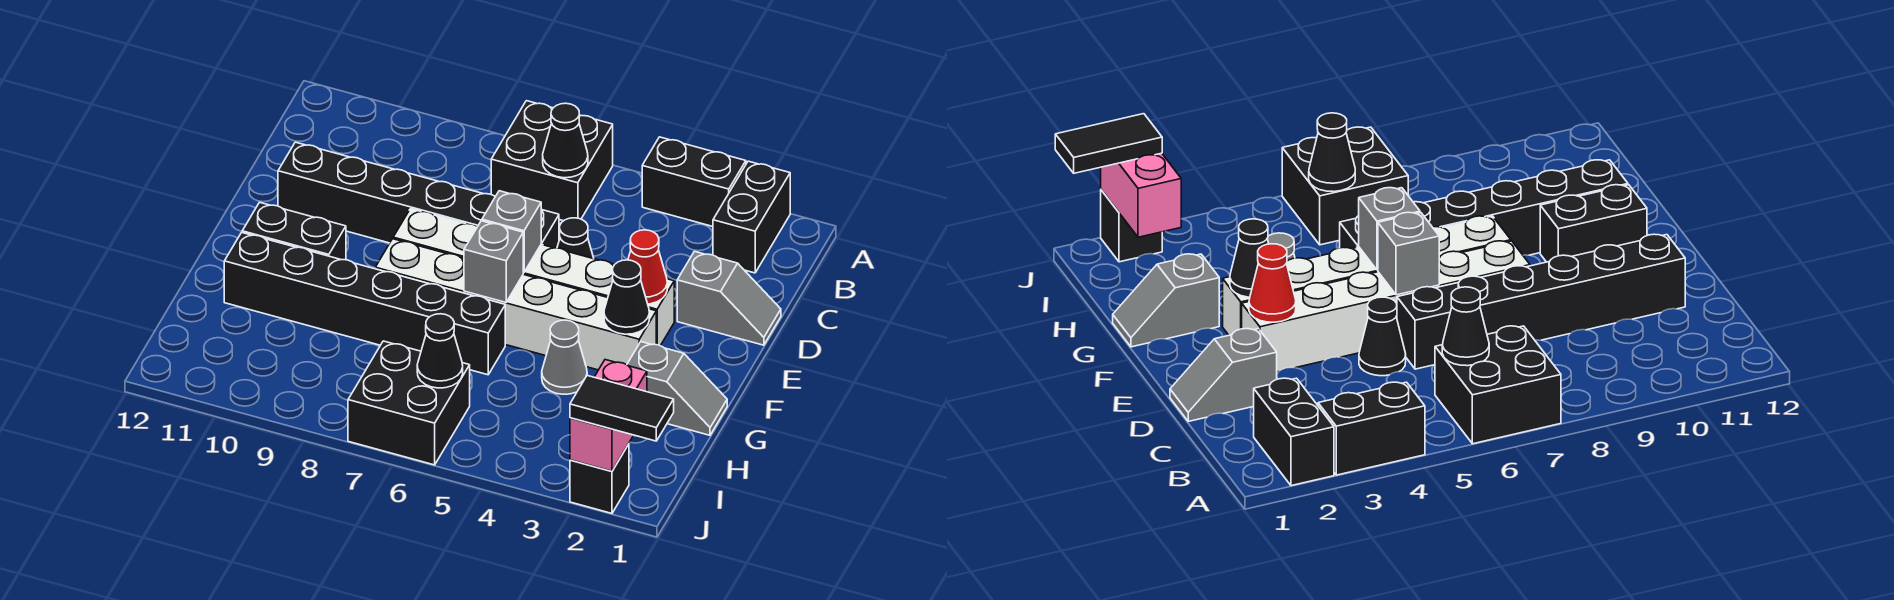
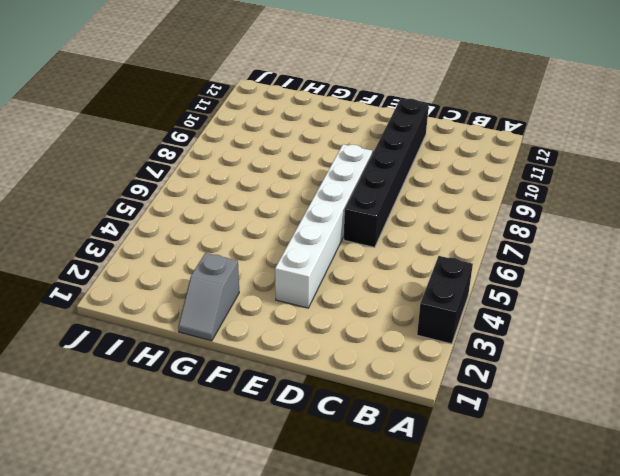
none -> black brick A2:B2 level 1
none -> black brick A6:B7 level 1
none -> grey slope D1:D2 level 1 top 2

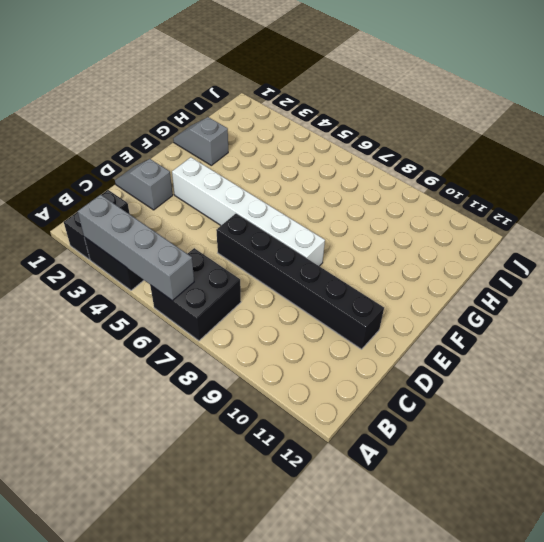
grey brick A3:A6 level 2 -> none
none -> black cone D5 level 1
none -> white brick F3:F8 level 1
none -> black brick F10:F11 level 1

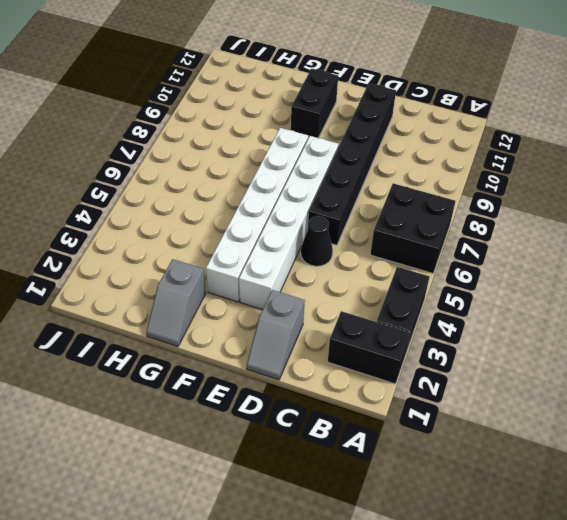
none -> grey cone G4 level 1
none -> black brick G6:G11 level 1
none -> black brick I6:J7 level 1

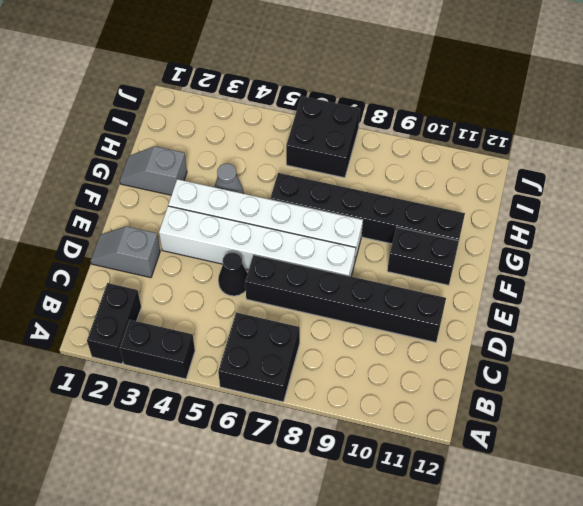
none -> black brick J2 level 1
none -> black cone B6 level 2
none -> red cone E3 level 2

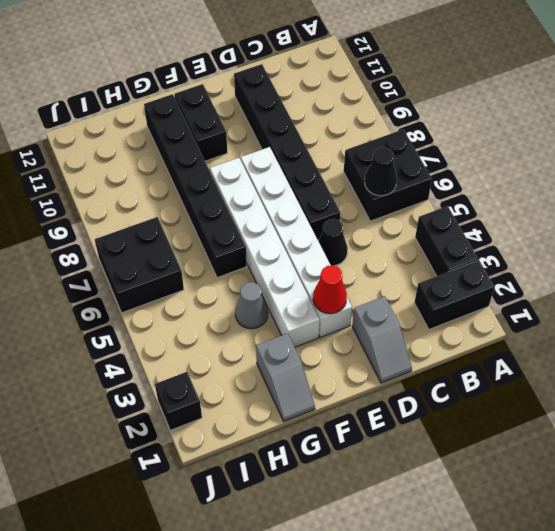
none -> grey brick E6 level 2
none -> black cone F3 level 2
none -> grey brick F6 level 2

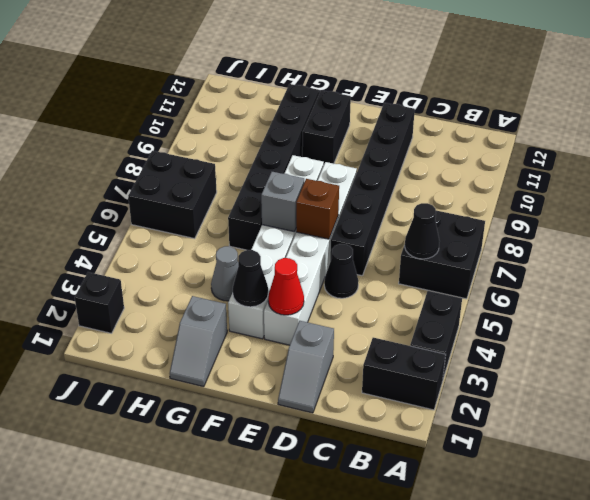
brown brick E6 level 2 -> grey brick E6 level 2
none -> pink brick I2:J2 level 2
none -> black cone I6 level 2
none -> black tile J1:J2 level 3

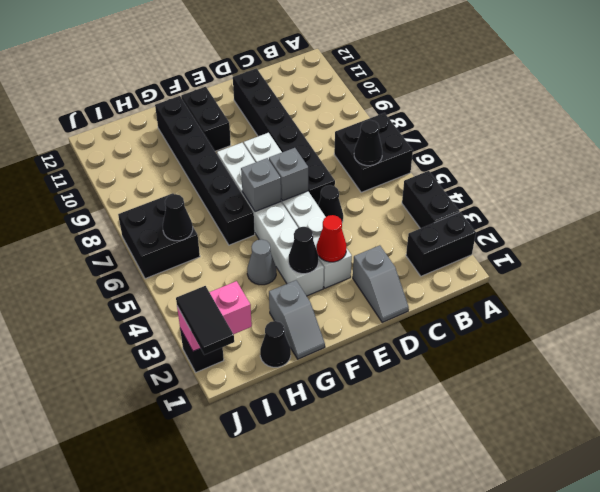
black cone H1 level 1 -> none

